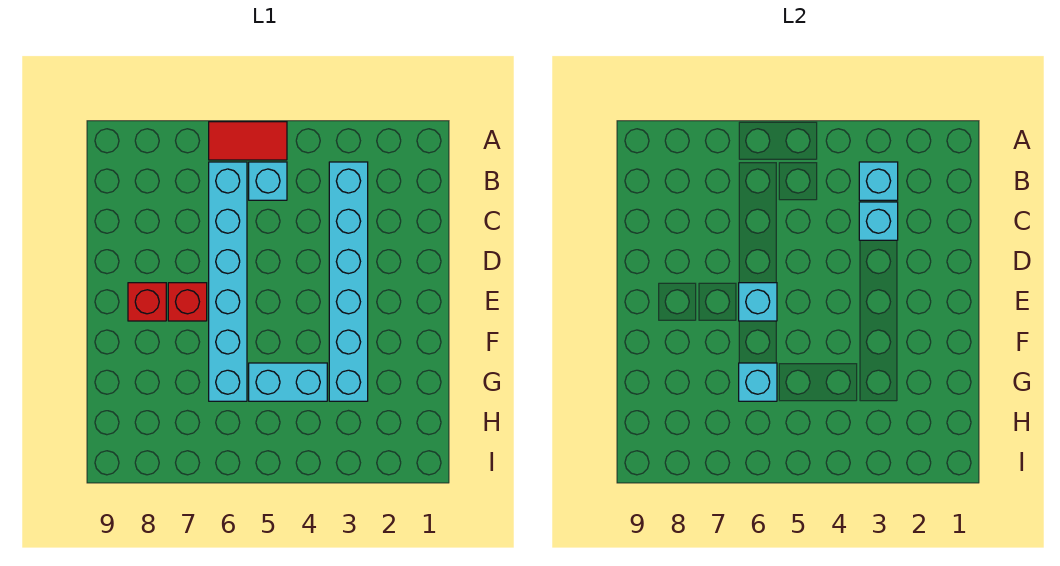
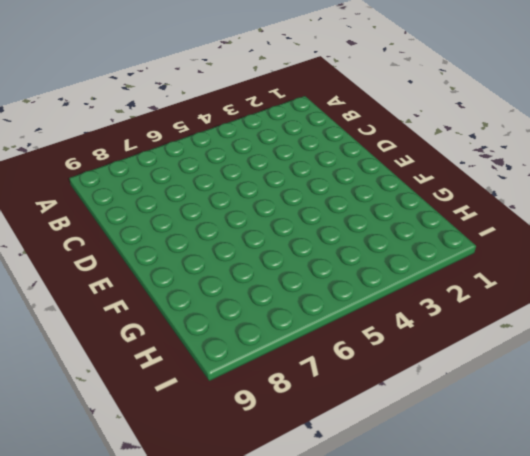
none -> red tile A5:A6 level 1
none -> cyan brick B3:G3 level 1

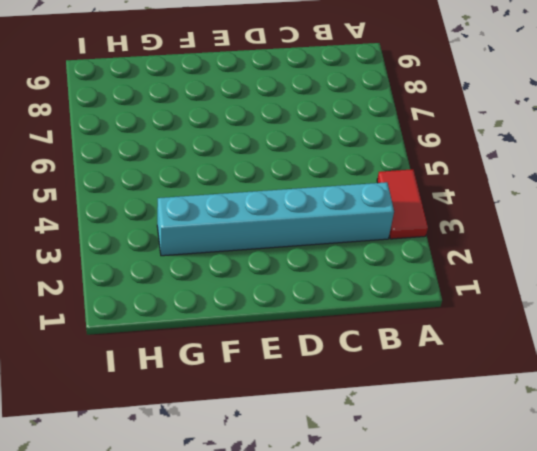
red tile A3:A4 level 1 -> red tile A5:A6 level 1
none -> cyan brick B5 level 1
none -> cyan brick B6:G6 level 1

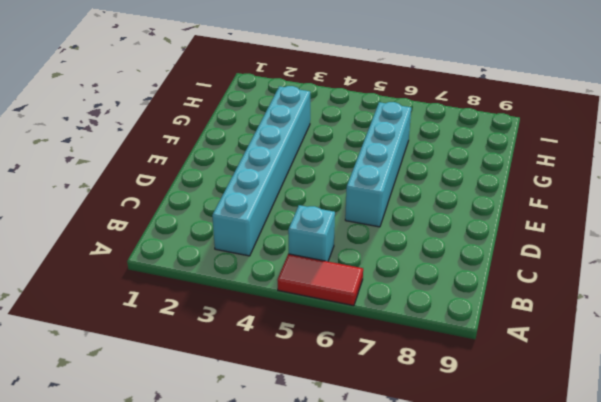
cyan brick D6:G6 level 1 -> cyan brick B6:G6 level 1
none -> red brick E7 level 1
none -> red brick E8 level 1

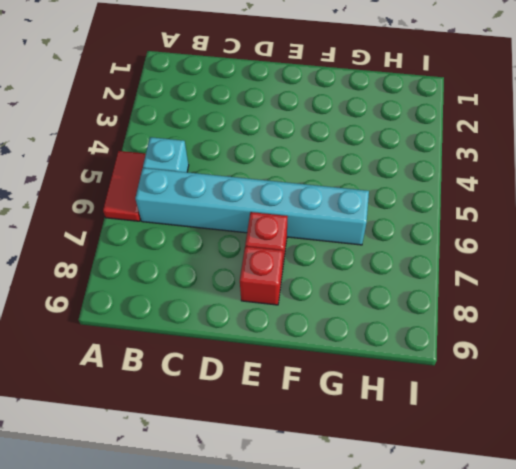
none -> cyan brick B3:G3 level 1
none -> cyan brick G4:G5 level 1

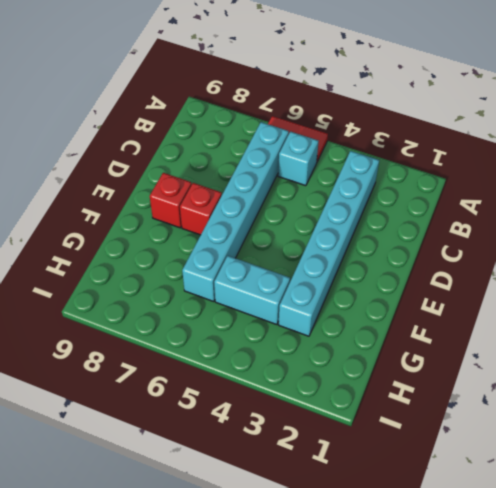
none -> cyan brick B3 level 2
none -> cyan brick C3 level 2

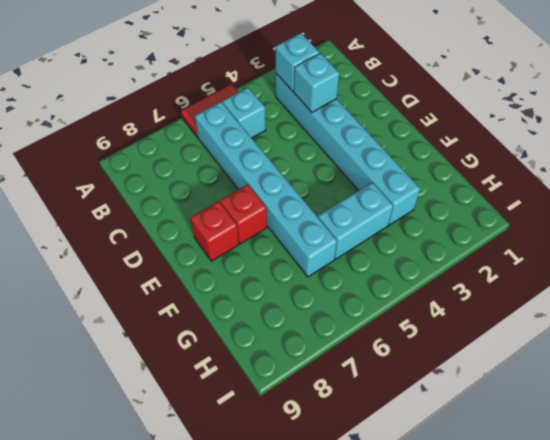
none -> cyan brick E6 level 2
none -> cyan brick G6 level 2

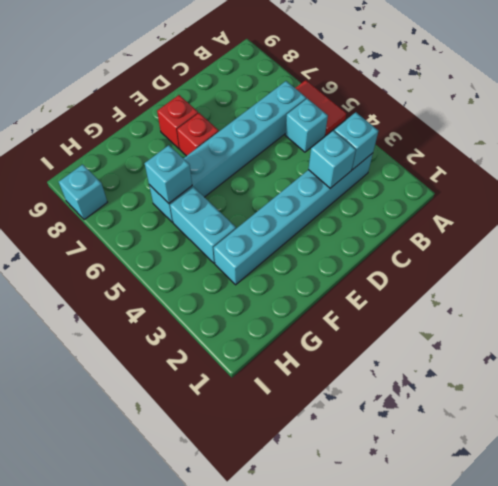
cyan brick I8 level 1 -> cyan brick E6 level 2

